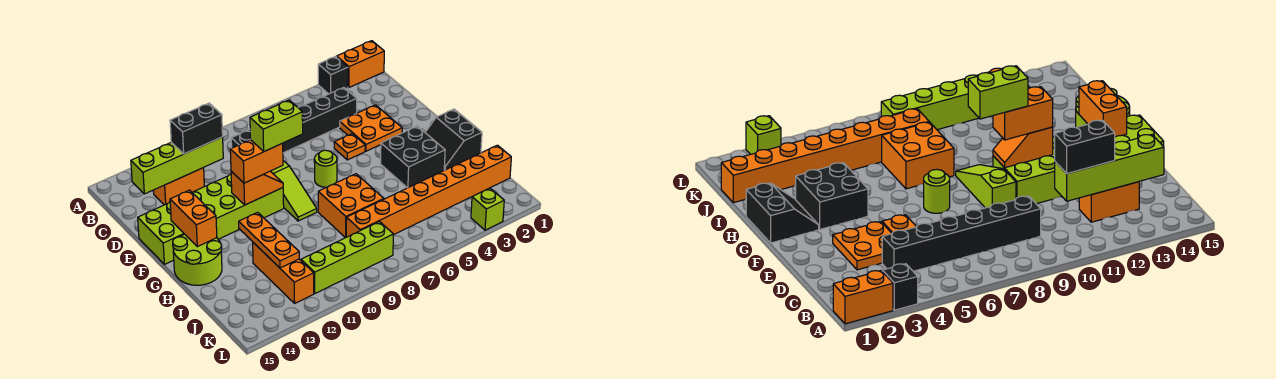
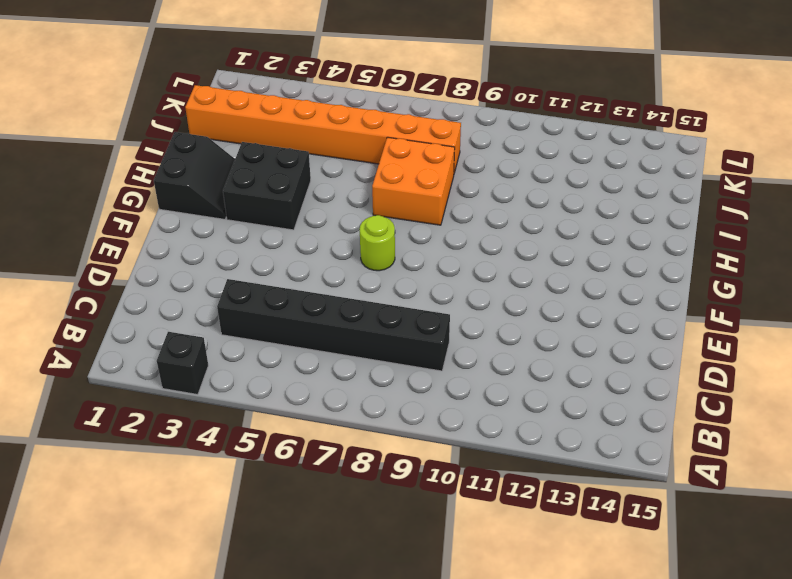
none -> orange brick A1:A2 level 1
none -> orange brick C12:C13 level 1
none -> orange plate D3:E4 level 1

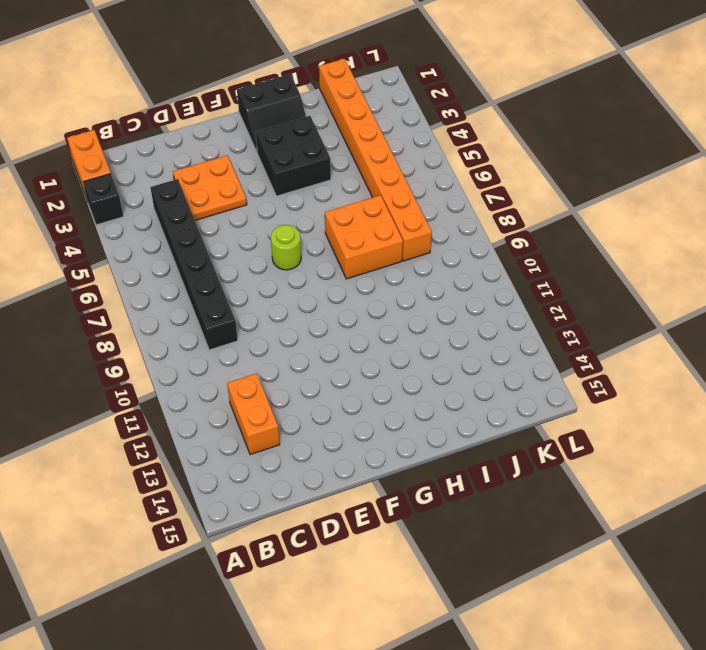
none -> orange plate E5 level 1
none -> lime slope E9:G9 level 1 top E
none -> lime brick E10:F15 level 1

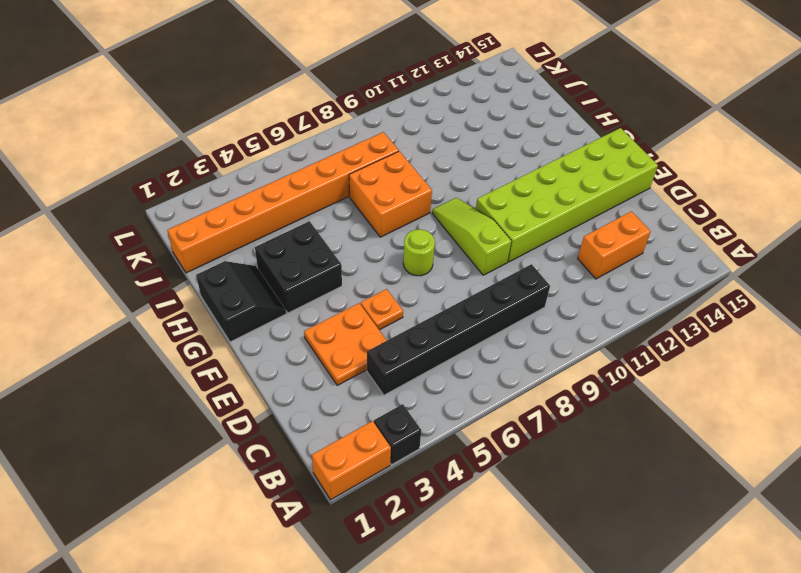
none -> lime round brick G14:H15 level 1
none -> orange brick I12:K12 level 1
none -> lime brick K8:K11 level 1

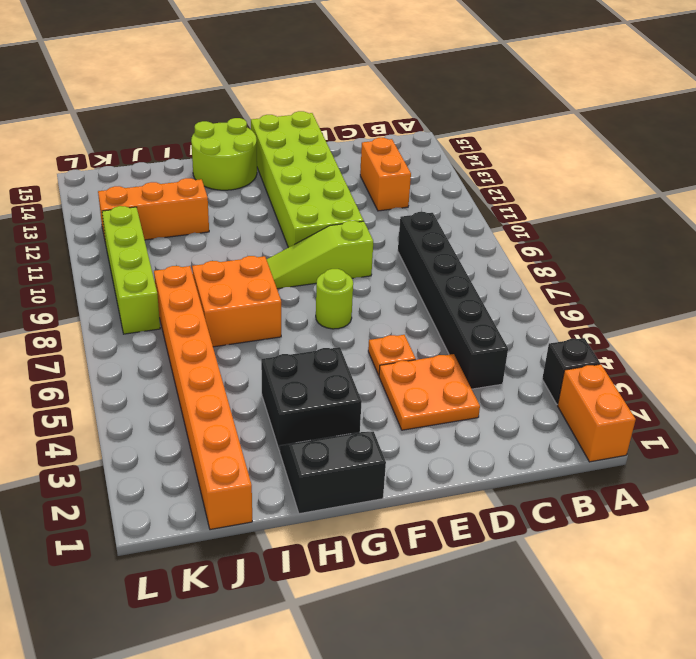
none -> lime brick L3 level 1
none -> lime brick C11:C14 level 2
none -> orange slope F10:F11 level 2 top 11

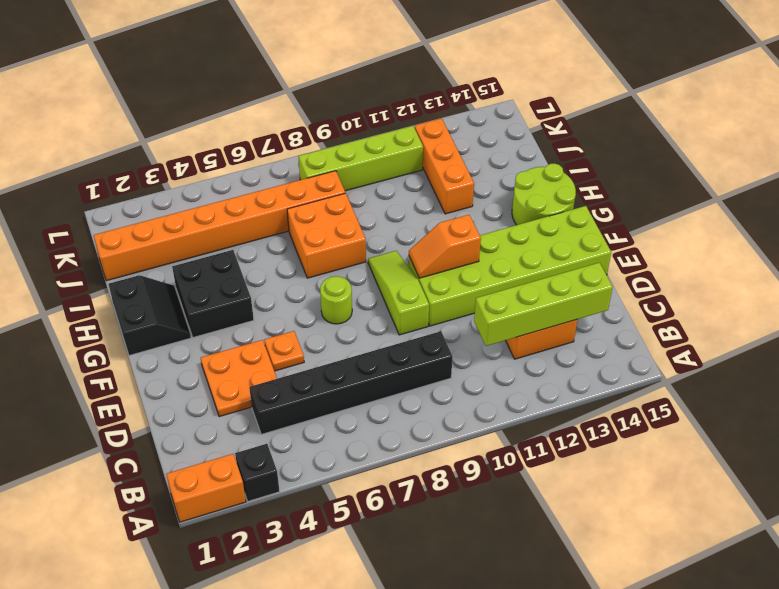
none -> lime brick L3 level 1
none -> orange brick F14:G14 level 2
none -> orange plate H12:J12 level 2

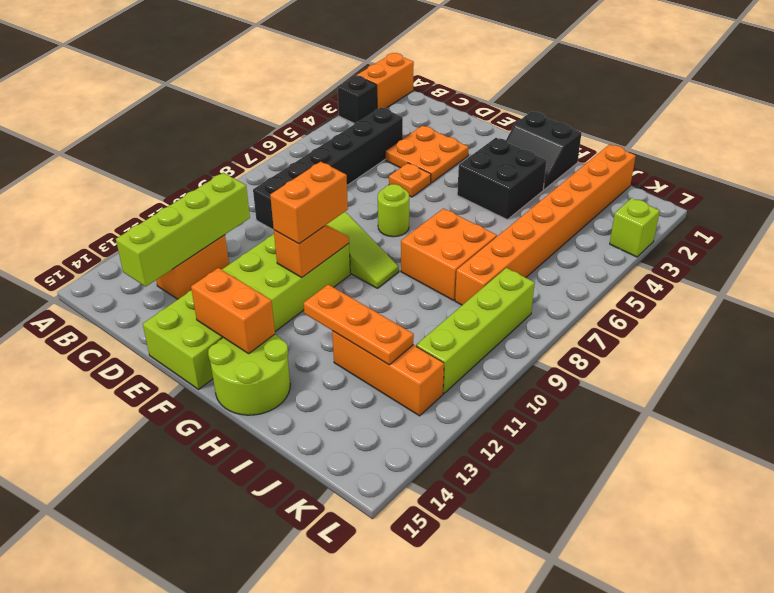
none -> black brick C11:C12 level 3
none -> lime brick F9:F10 level 4

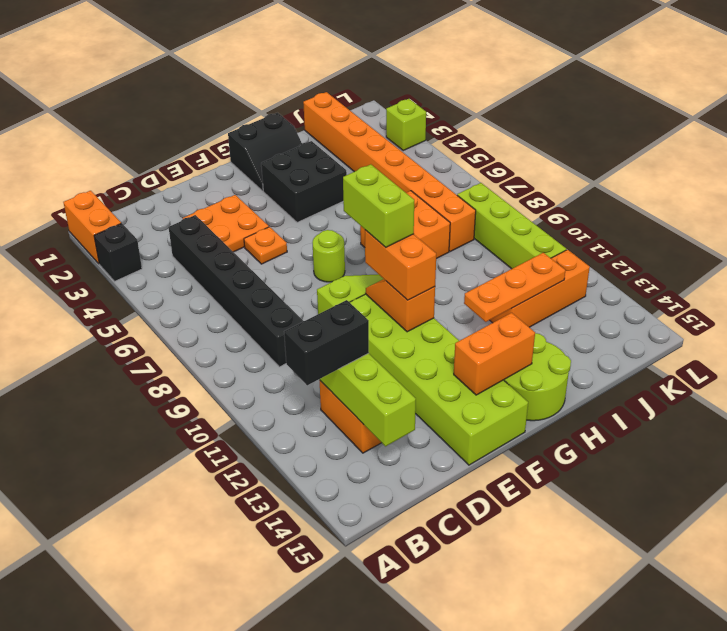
black brick B12:C12 level 3 -> black brick C11:C12 level 3

